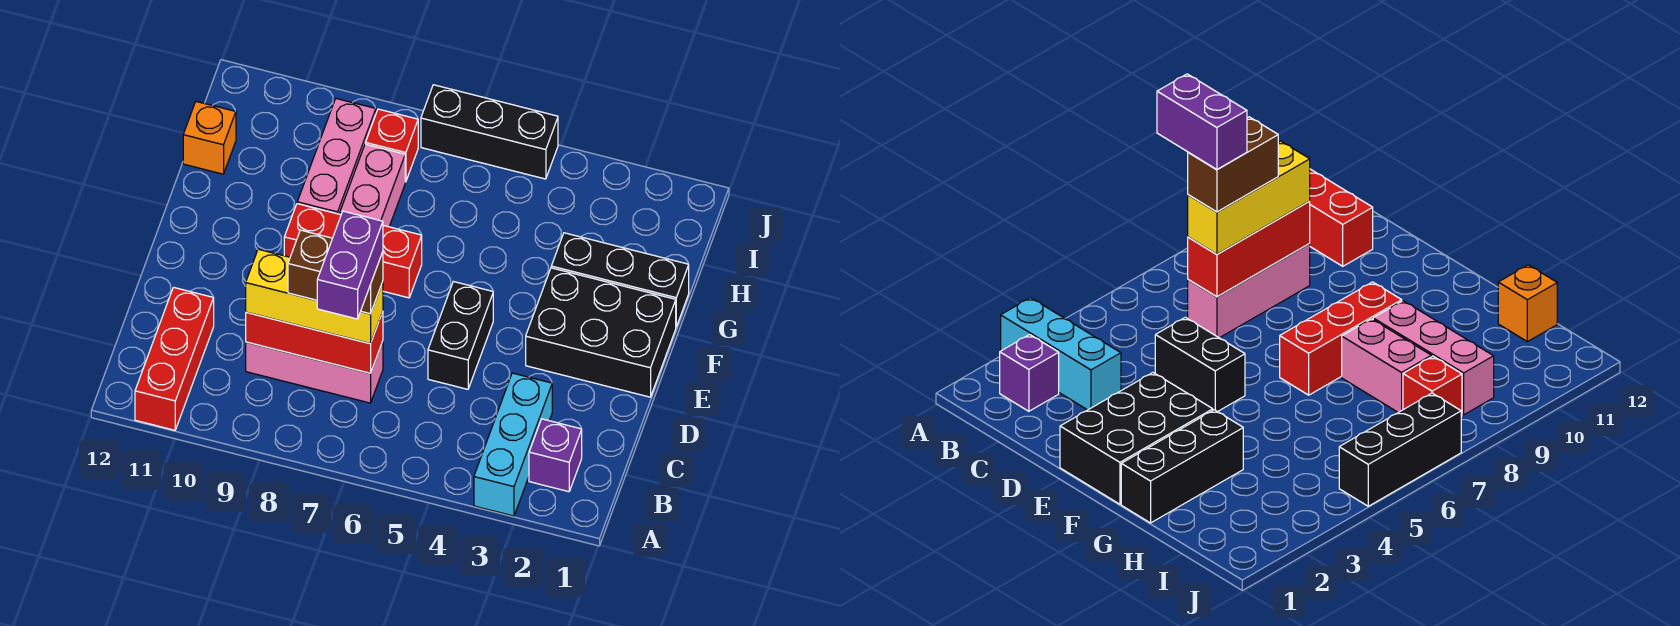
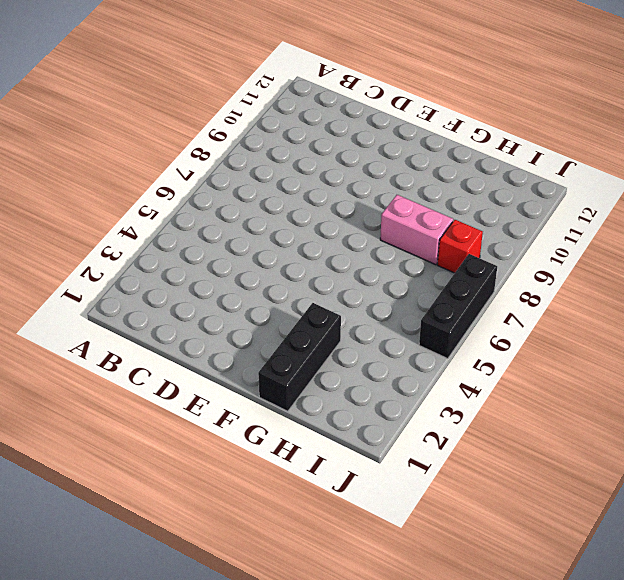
none -> cyan brick A3:C3 level 1
none -> red brick A11:C11 level 1
none -> purple brick B2 level 1

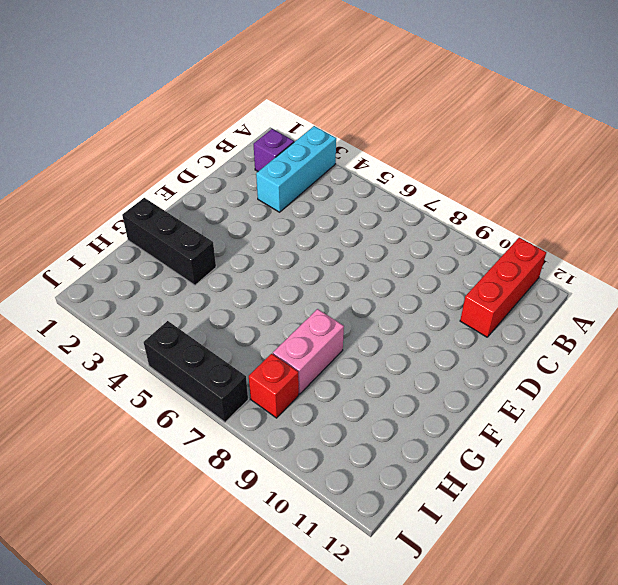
none -> pink brick C7:C9 level 1
none -> black brick D5:E5 level 1
none -> black brick E1:F3 level 1

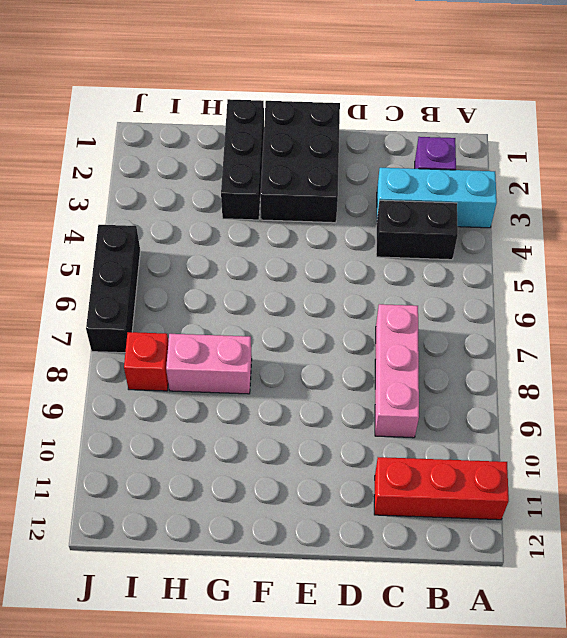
black brick B4:C4 level 1 -> black brick D5:E5 level 1
none -> red brick F7:F9 level 1
none -> pink brick G9:I9 level 1
none -> orange brick H12 level 1

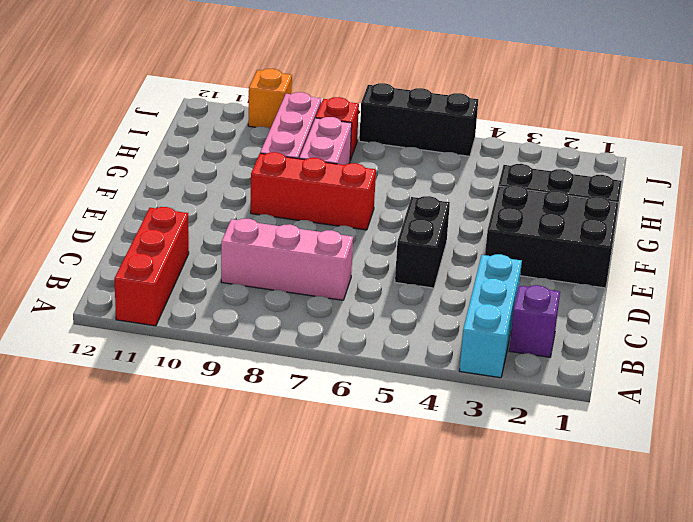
orange brick J10 level 1 -> orange brick H12 level 1
none -> red brick C7:C9 level 2
none -> yellow brick C7:C9 level 3
none -> brown brick C7:C8 level 4

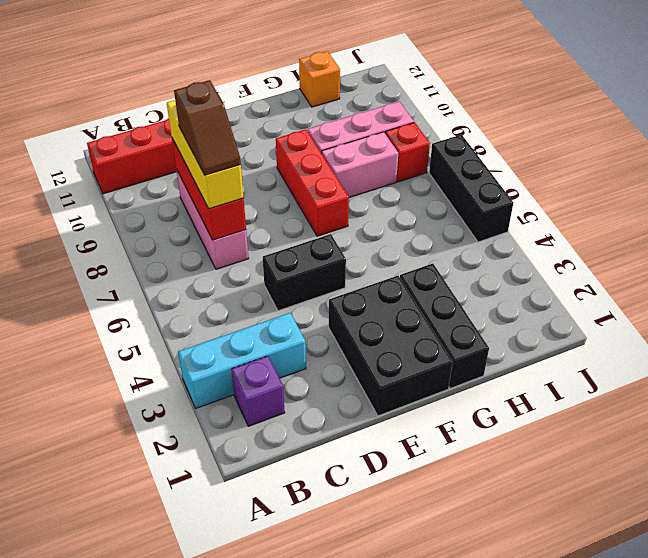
brown slope C7:C8 level 4 top 8 -> brown brick C7:C8 level 4
none -> purple brick B7:C7 level 5

